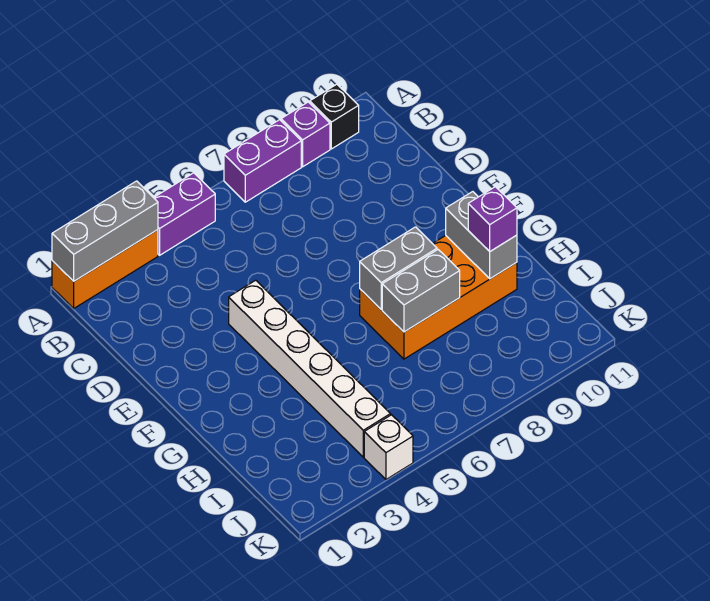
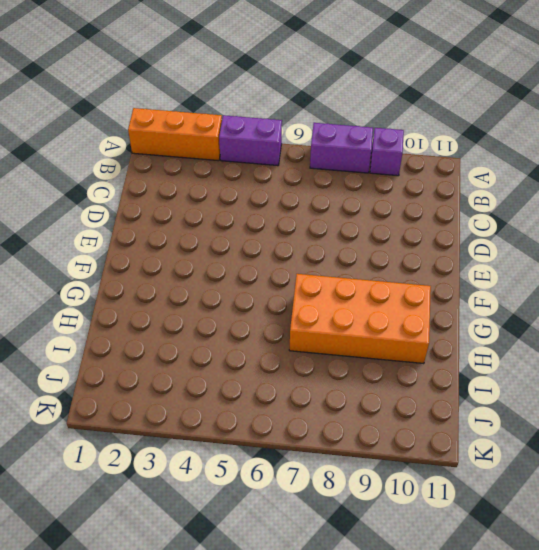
none -> black brick A10 level 1
none -> white brick E4:J4 level 1
none -> white brick K4 level 1

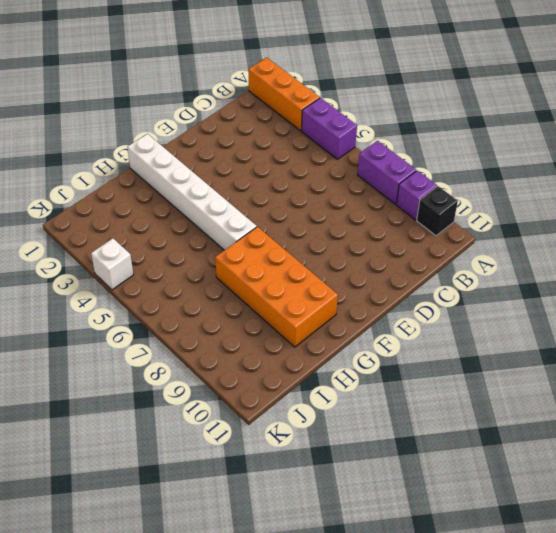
white brick G1:G6 level 1 -> white brick E4:J4 level 1
none -> grey brick A1:A3 level 2
none -> grey brick G7:G8 level 2
none -> grey brick G10:H10 level 2

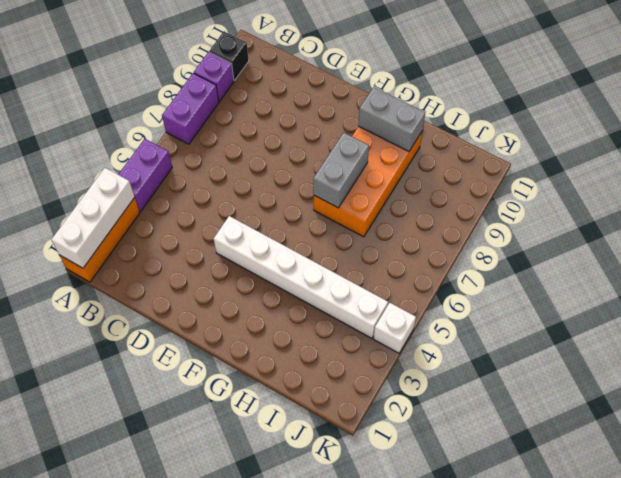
white brick A1:A3 level 2 -> grey brick A1:A3 level 2
none -> grey brick H7:H8 level 2
none -> purple brick H10 level 3

